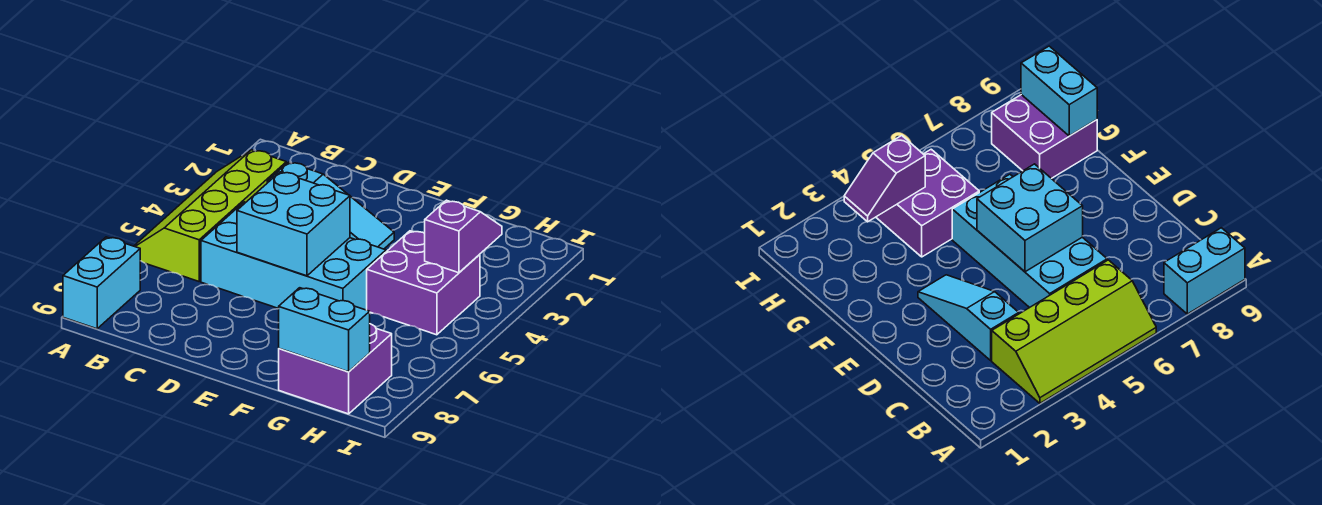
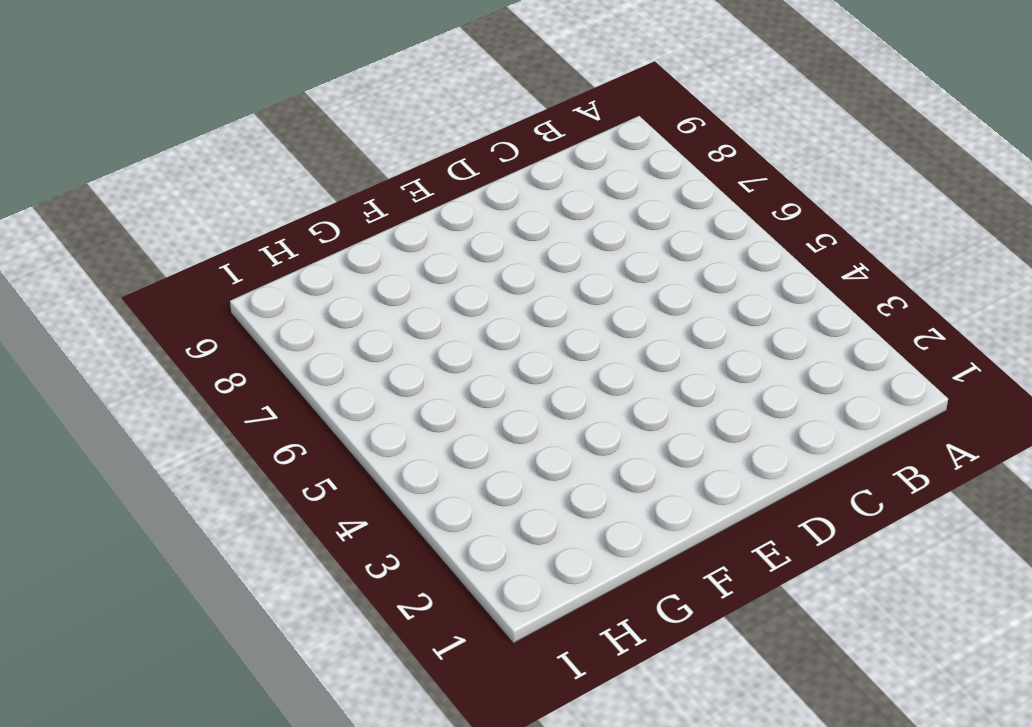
none -> lime slope A3:B6 level 1 top B
none -> cyan brick A8:A9 level 1

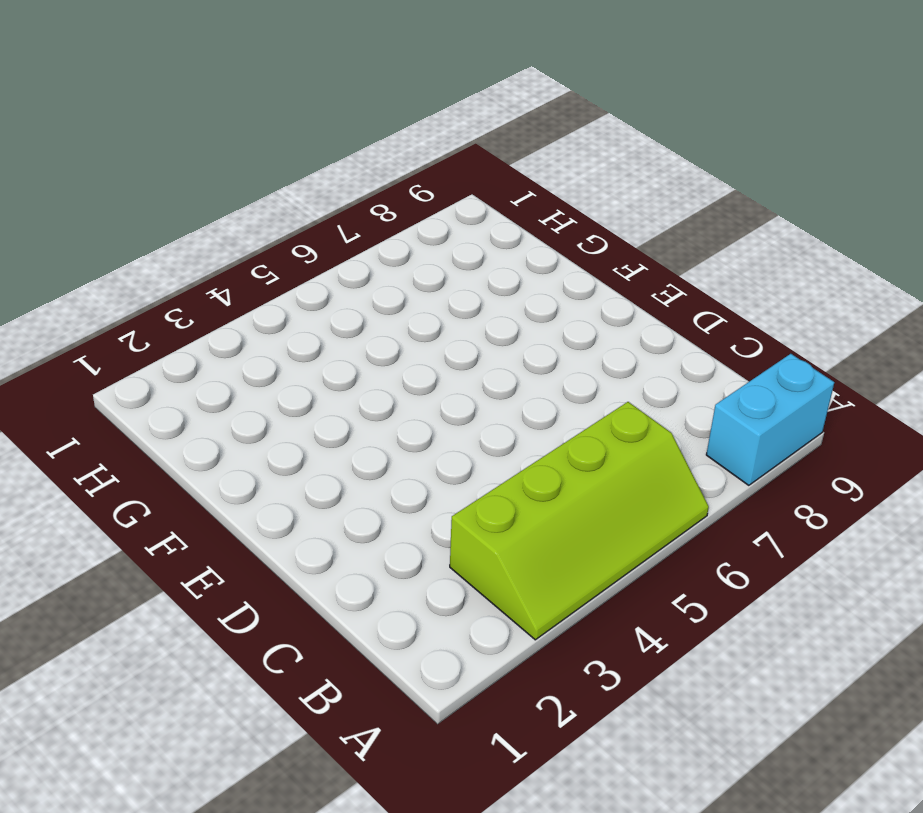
none -> cyan slope C3:E3 level 1 top C
none -> cyan brick C5:F6 level 1

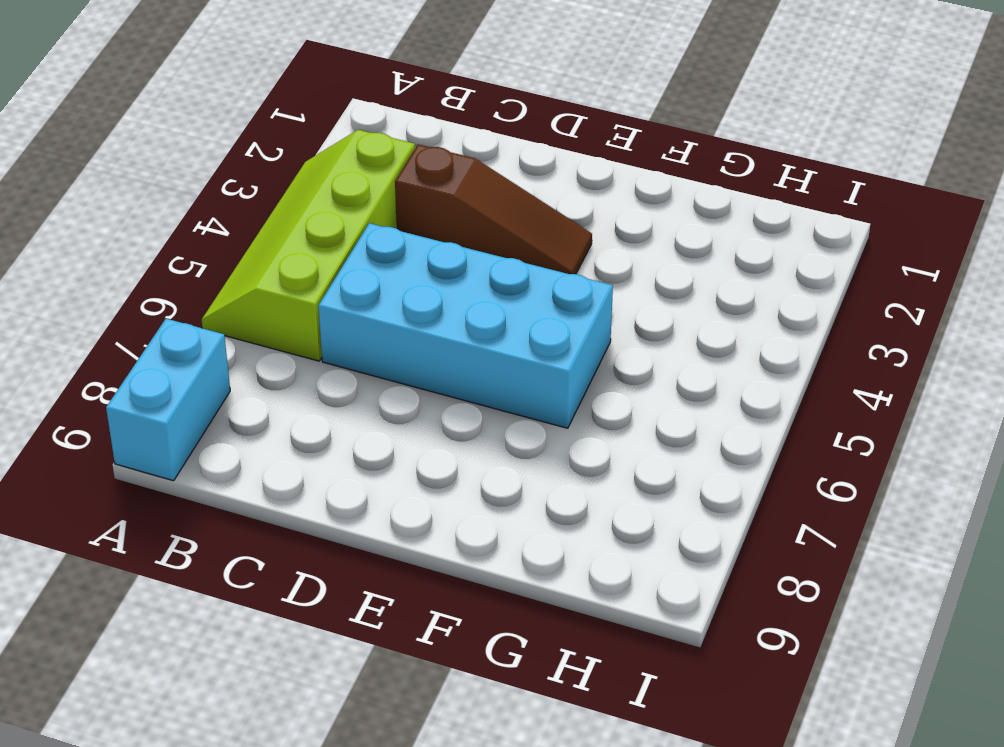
brown slope C3:E3 level 1 top C -> cyan slope C3:E3 level 1 top C
none -> purple brick G4:H5 level 1
none -> purple brick G8:H9 level 1

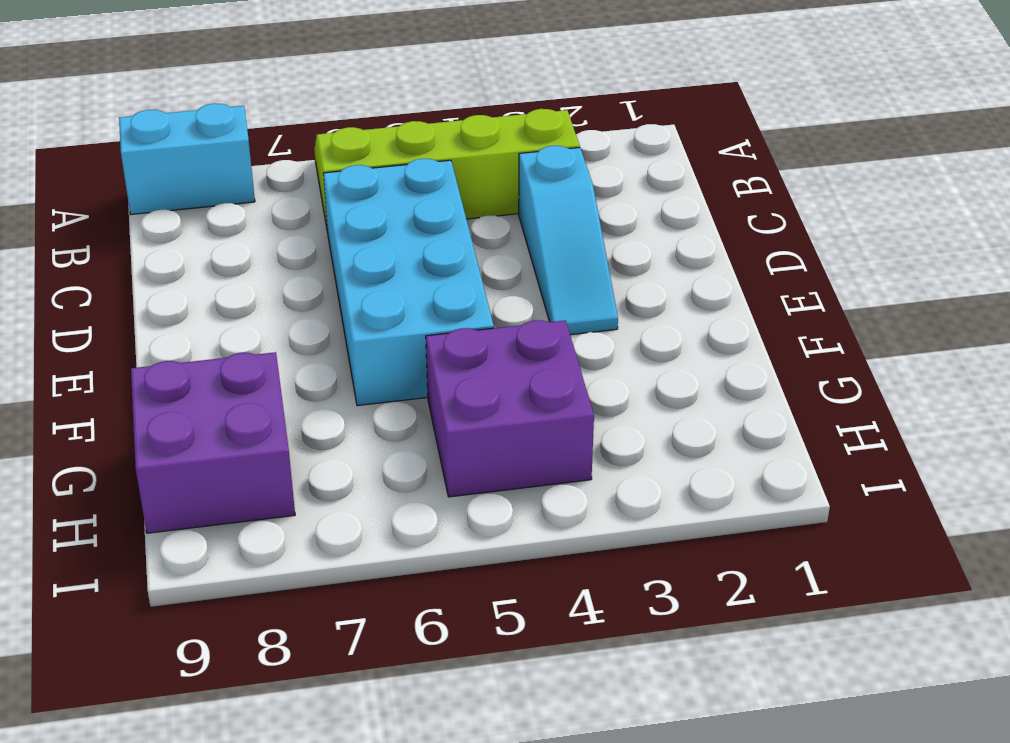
none -> cyan brick D5:E6 level 2
none -> cyan brick G9:H9 level 2

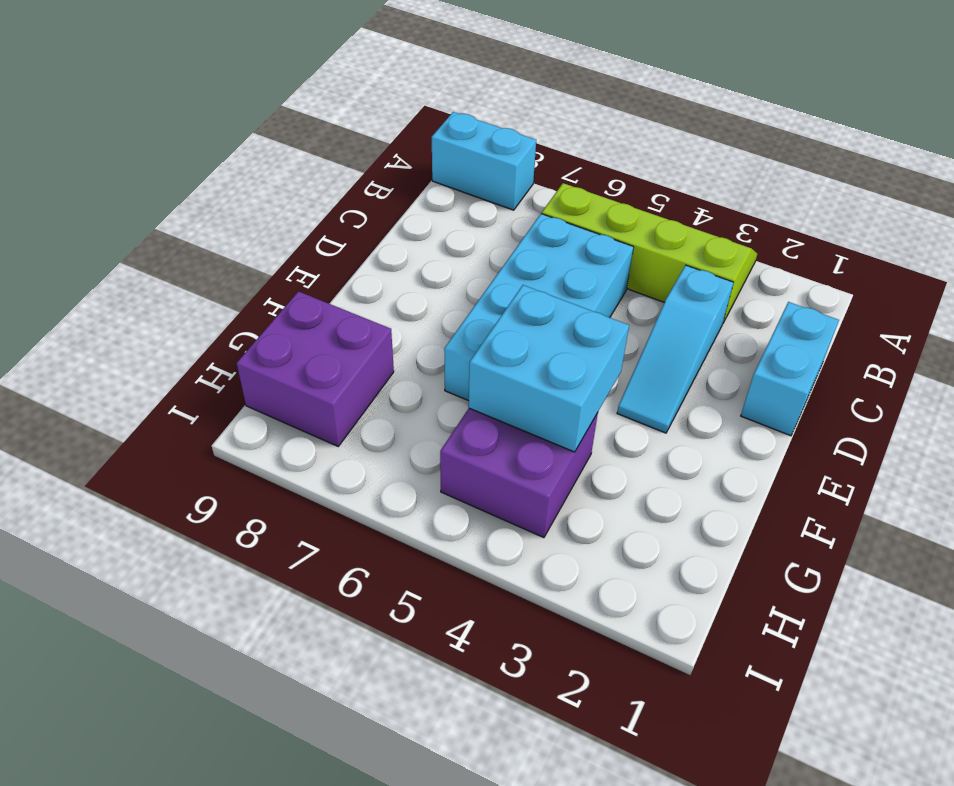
cyan brick C1:D1 level 1 -> cyan brick G9:H9 level 2
cyan brick F4:G5 level 2 -> cyan brick D5:E6 level 2
none -> purple slope H3:H4 level 2 top 4

